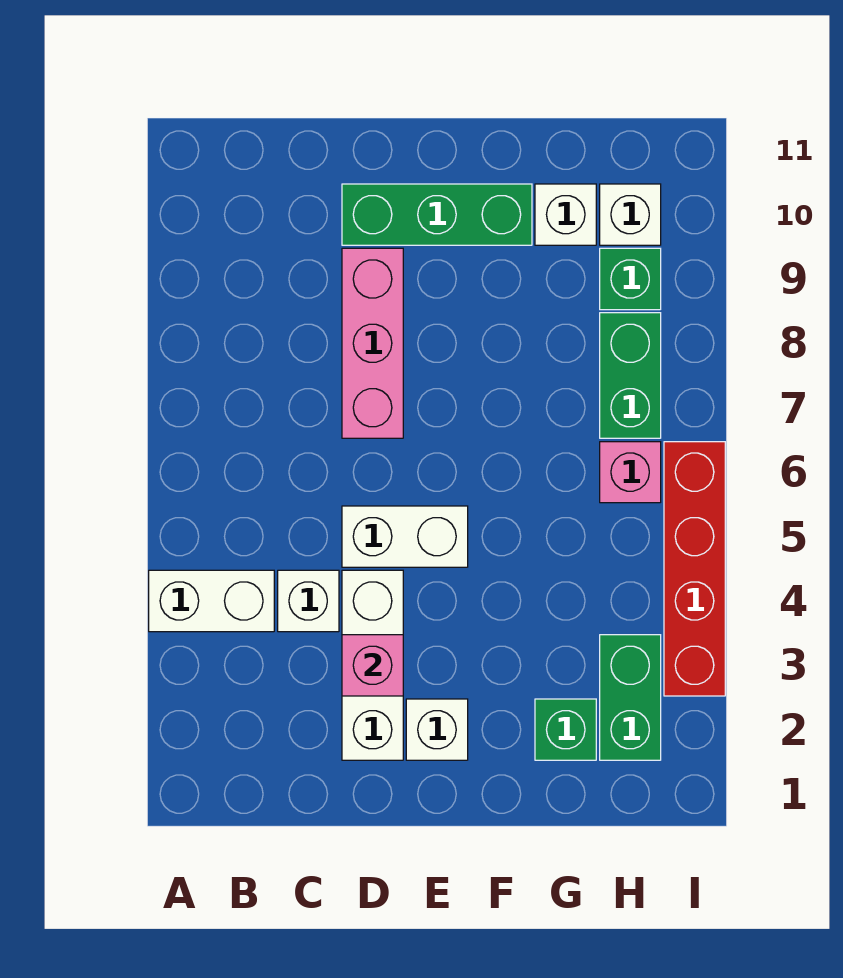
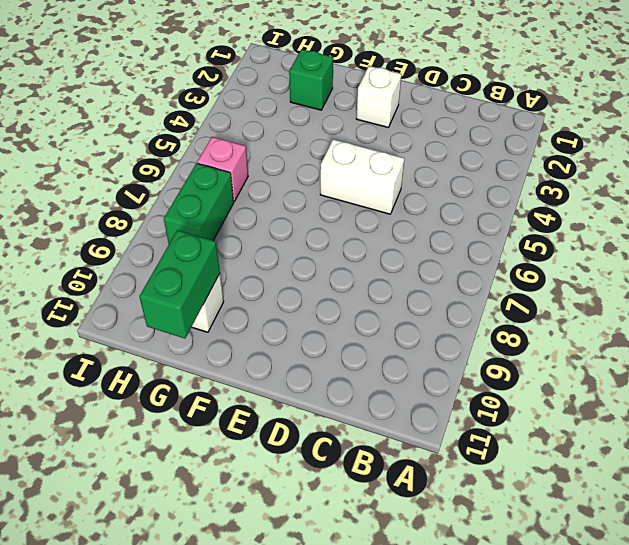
green brick G10:G11 level 2 -> green brick H2:H3 level 1
none -> white brick A4:B4 level 1
none -> white brick C4 level 1
none -> white brick D2:D4 level 1

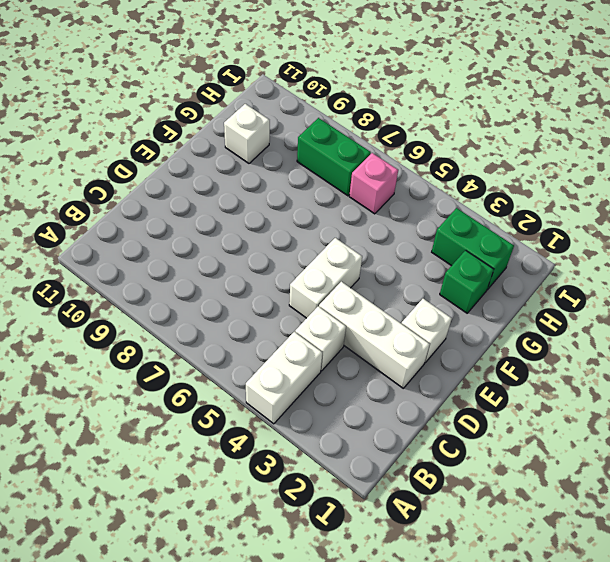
none -> pink brick D7:D9 level 1
none -> green brick D10:F10 level 1
none -> green brick H9 level 1

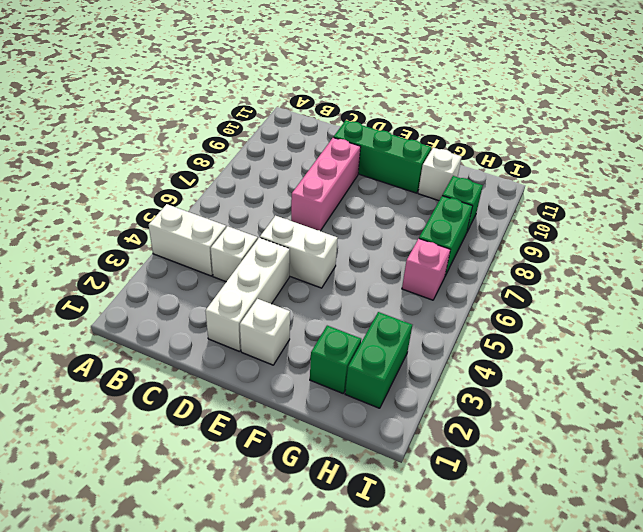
none -> white brick H10 level 1
none -> red brick I3:I6 level 1
none -> pink brick D3 level 2

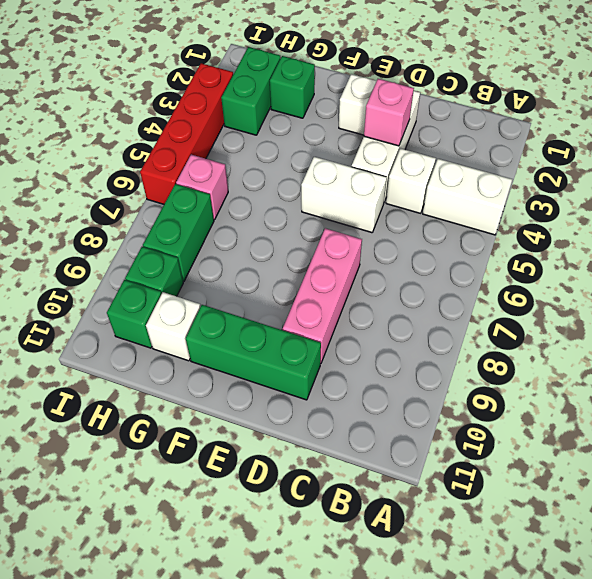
green brick H10 level 1 -> white brick H10 level 1

